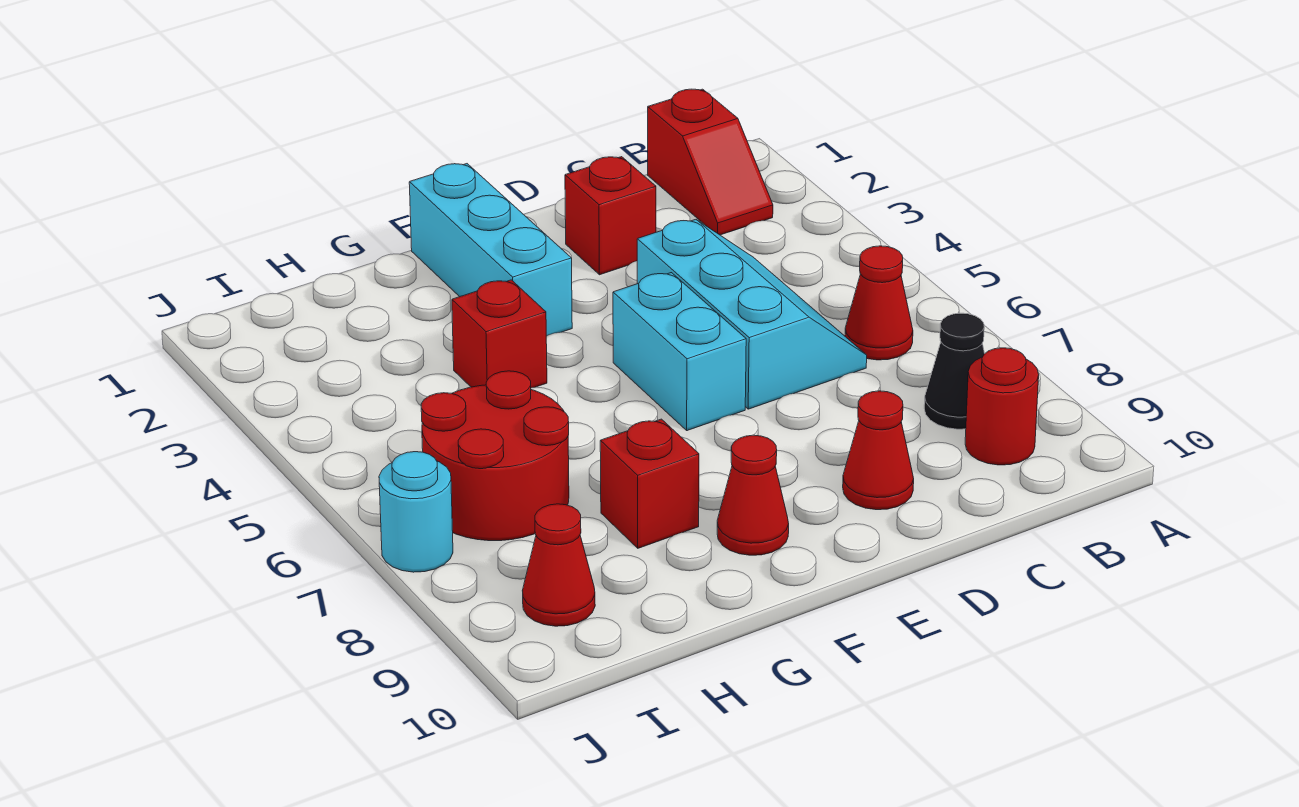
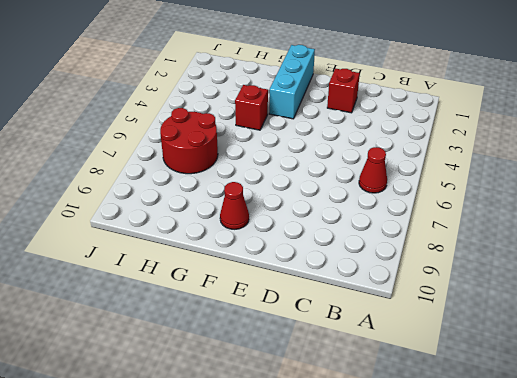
none -> red slope B1:B2 level 1 top 1
none -> black cone B8 level 1
none -> red round brick B9 level 1

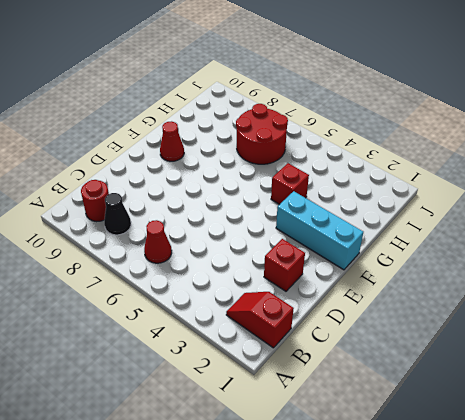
none -> cyan slope C4:D6 level 1 top D
none -> red cone D9 level 1
none -> cyan brick E5:E6 level 1

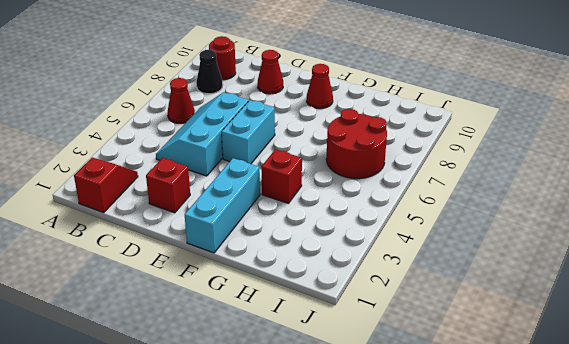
none -> red brick G8 level 1
none -> red cone I9 level 1
none -> cyan round brick J7 level 1

